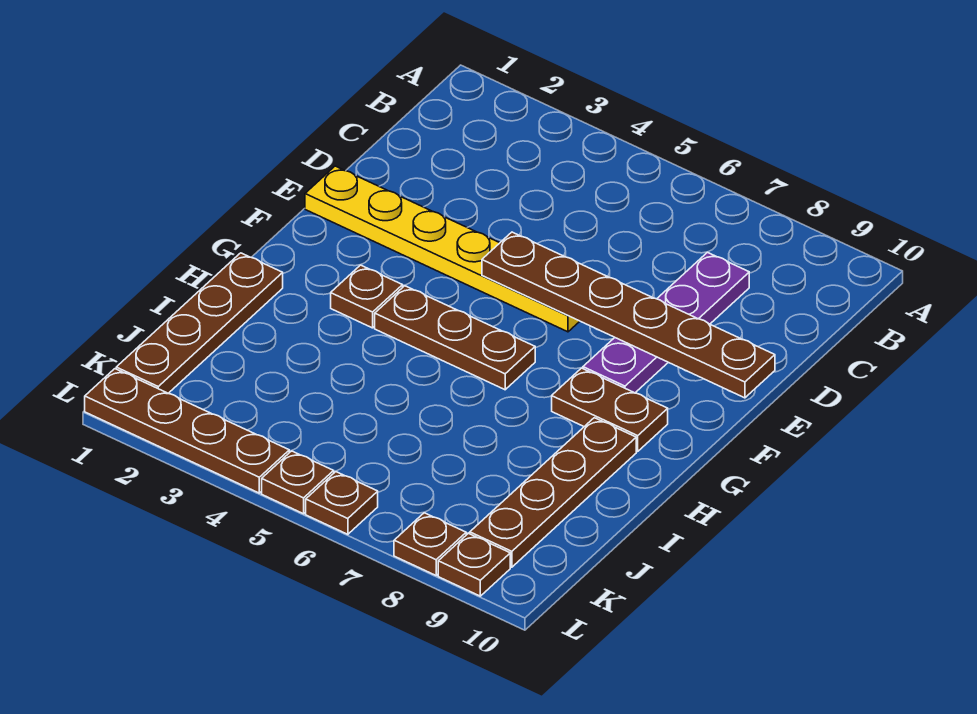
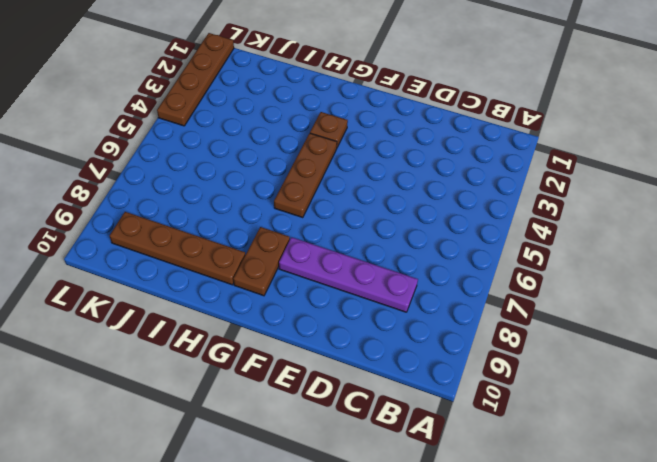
none -> yellow plate E1:E6 level 1
none -> brown plate H1:K1 level 1
none -> brown plate L5 level 1

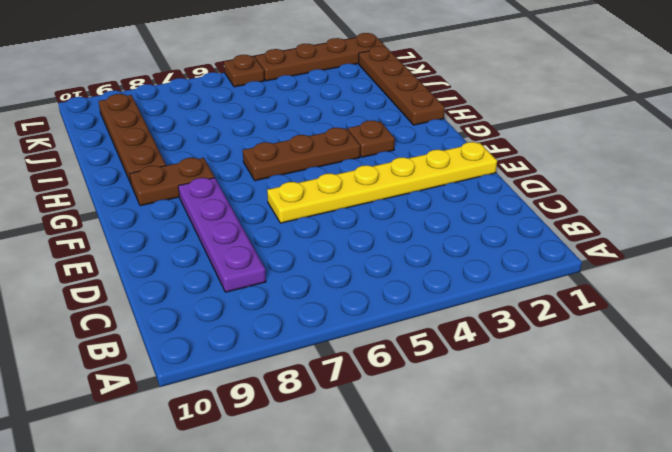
none -> brown plate L6 level 1
none -> brown plate L8 level 1
none -> brown plate L9 level 1

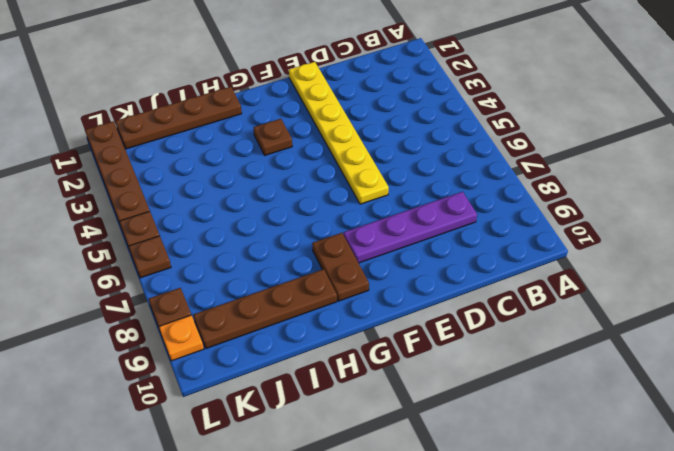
orange plate L9 level 1 -> brown plate L9 level 1
none -> brown plate G4:G6 level 1
none -> brown plate E5:E10 level 2

